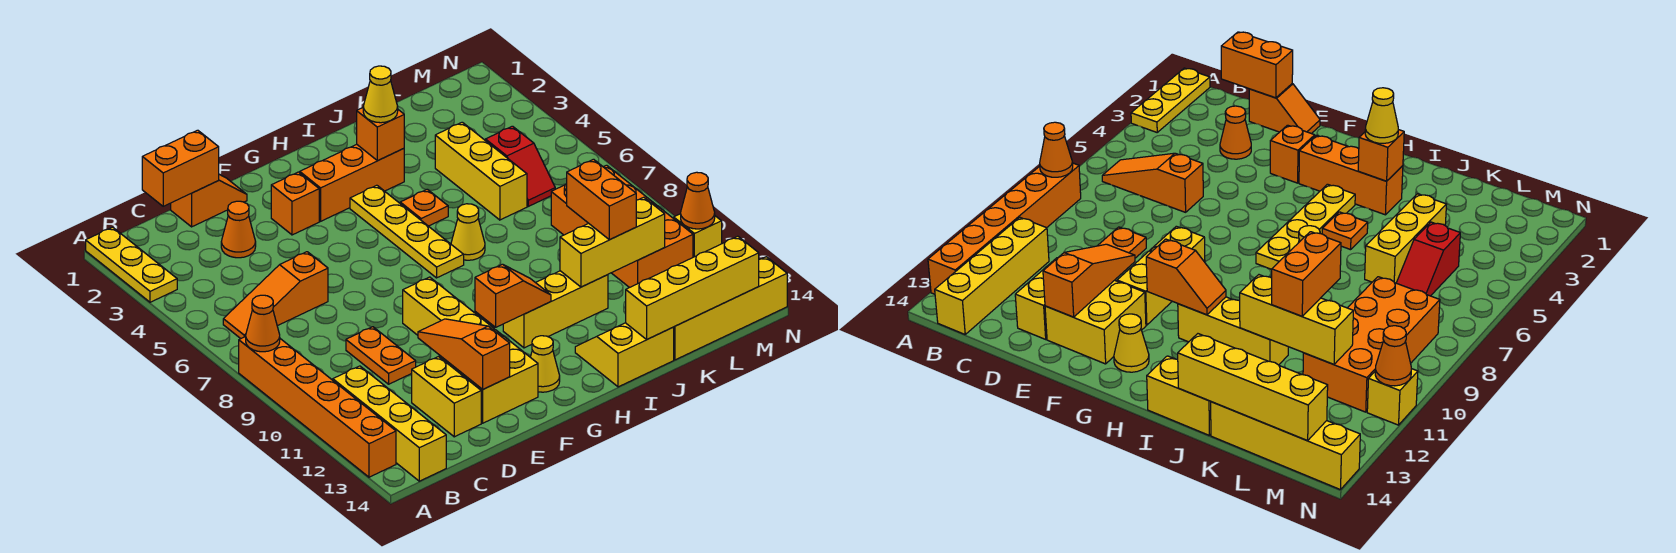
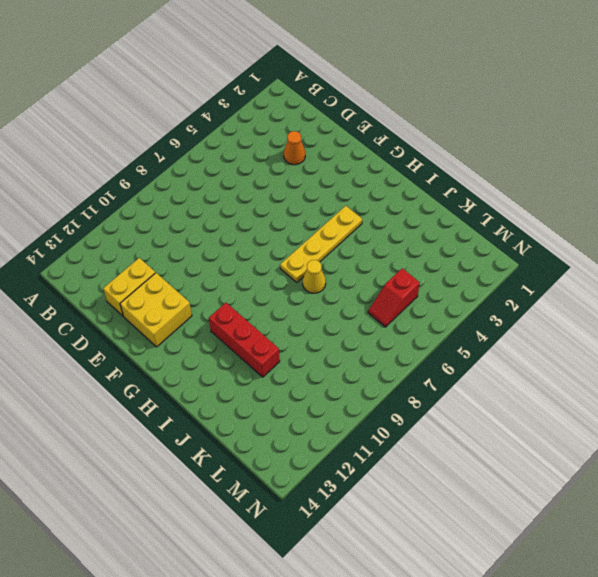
red brick H11:J11 level 1 -> yellow brick H11:J11 level 1
none -> yellow plate A1:A3 level 1
none -> orange brick A8:A13 level 1
none -> orange slope B6:D6 level 1 top D
none -> yellow brick B11:B14 level 1

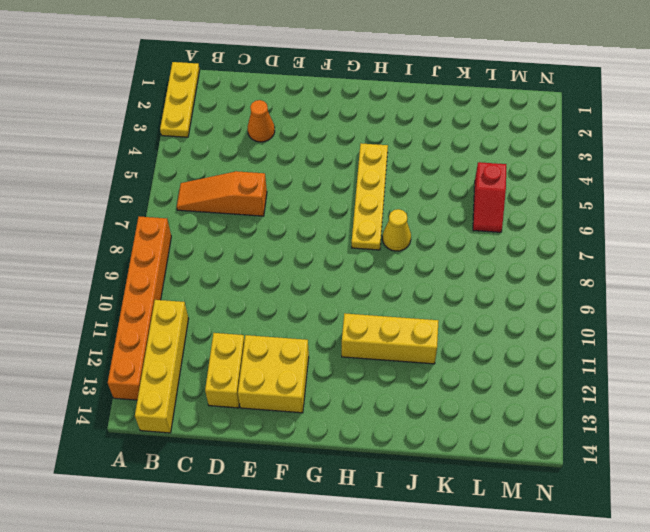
none -> orange slope D1:E1 level 1 top D
none -> orange plate D9:D10 level 1
none -> orange brick F3 level 1
none -> yellow brick F9:F11 level 1

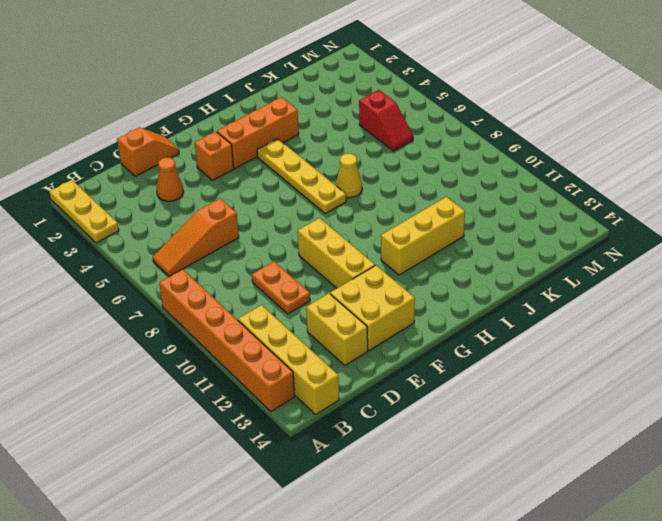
none -> yellow cone G13 level 1
none -> orange plate I5 level 1
none -> yellow slope I13:J14 level 1 top 14
none -> yellow brick K4:K6 level 1

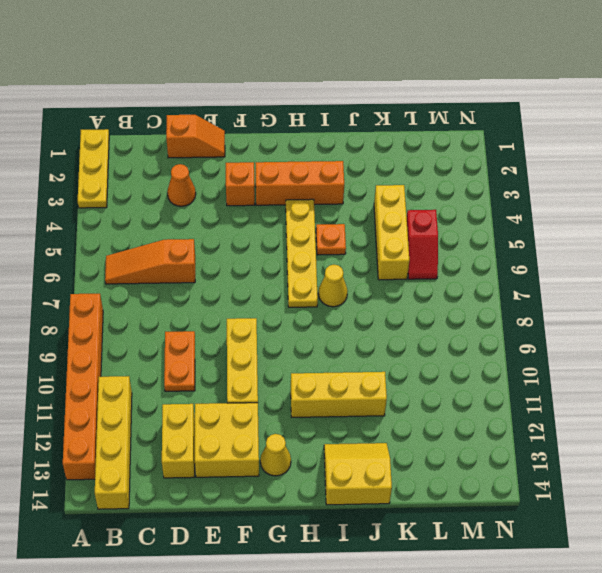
none -> yellow brick K14:N14 level 1
none -> orange brick L8:M11 level 1
none -> yellow brick N11 level 1
none -> orange cone A8 level 2

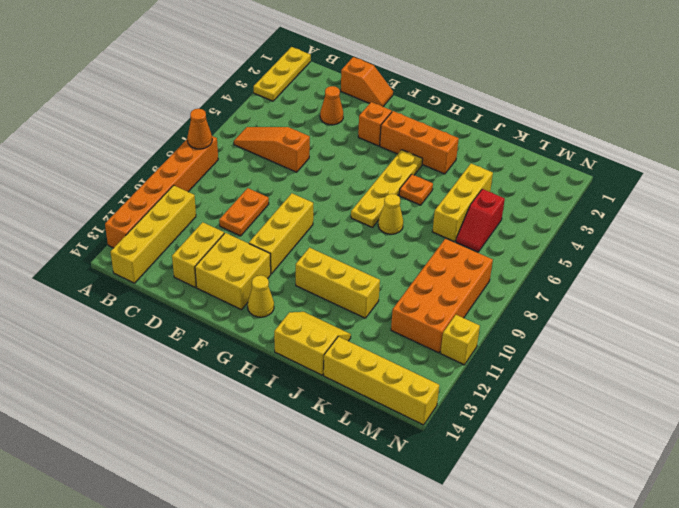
none -> orange brick C1:D1 level 2
none -> orange slope E11:E13 level 2 top 13
none -> orange slope G11:H11 level 2 top G
none -> orange brick I3 level 2

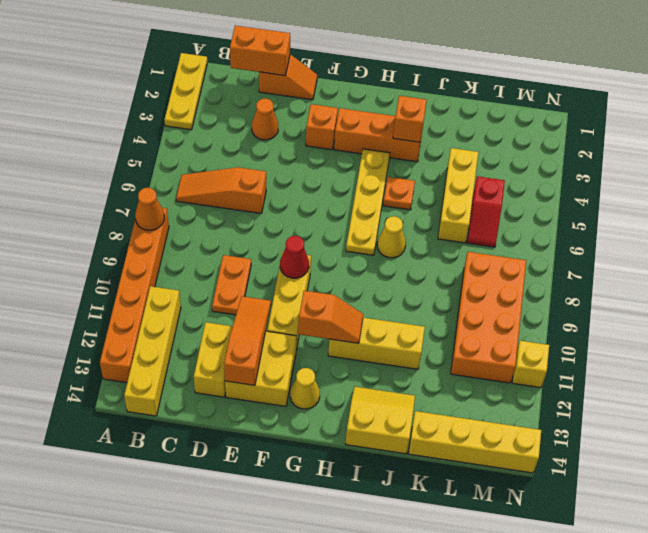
red cone F9 level 2 -> none
none -> yellow brick J11:L11 level 2
none -> yellow brick J14:M14 level 2
none -> orange cone N11 level 2
none -> yellow cone I3 level 3

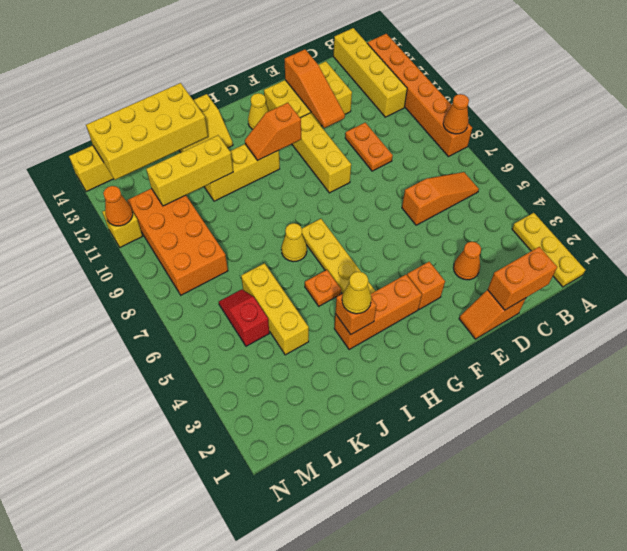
yellow brick J13:M14 level 2 -> yellow brick J14:M14 level 2
none -> orange brick K10:K11 level 3

